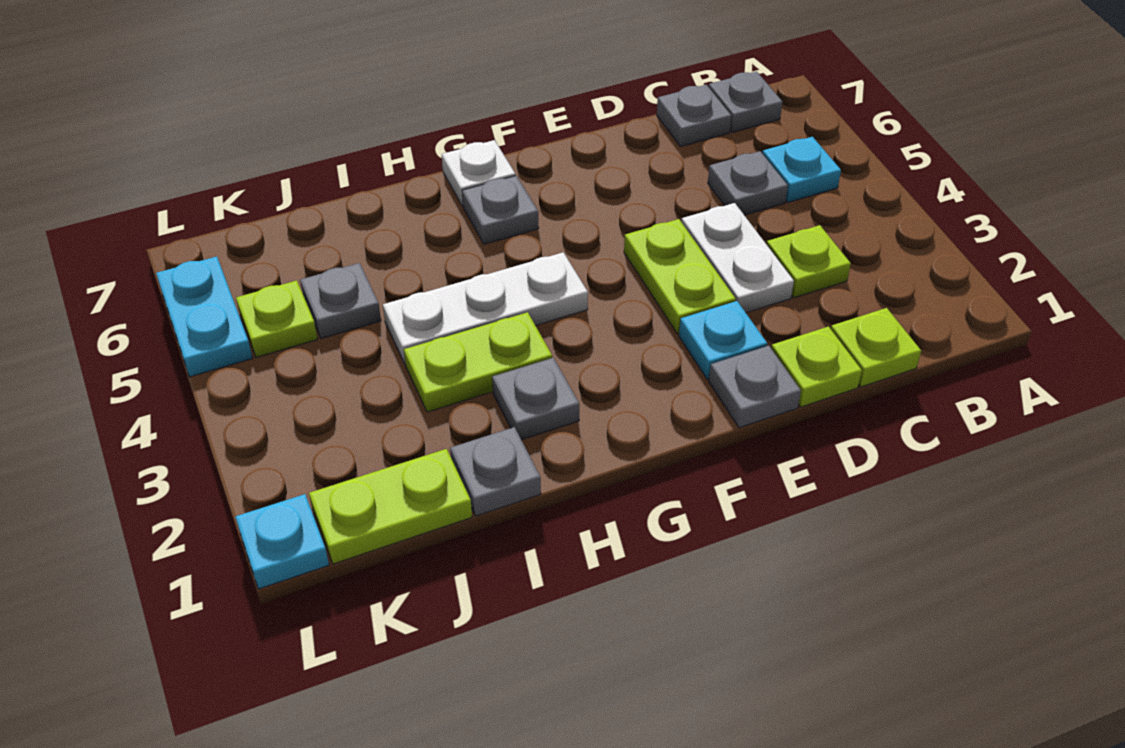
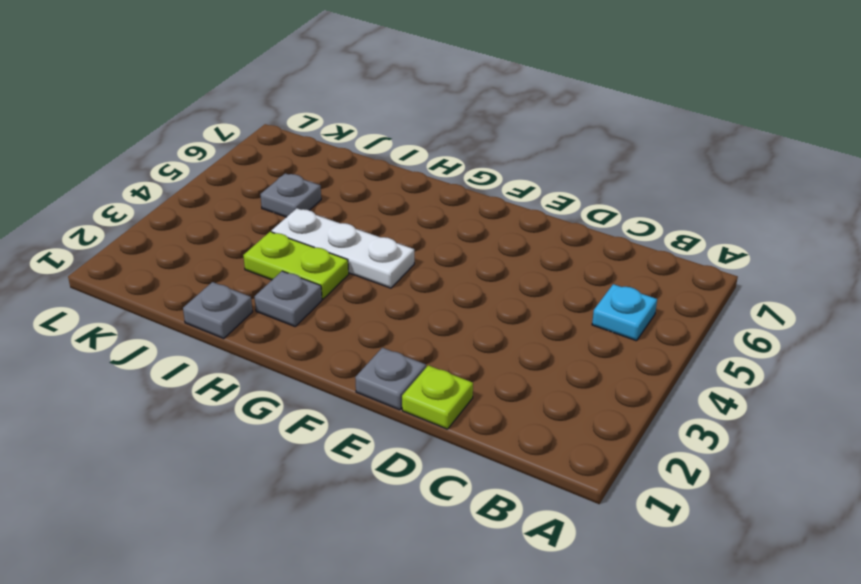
none -> grey plate B7 level 1
none -> lime plate C1 level 1
none -> lime plate C3 level 1

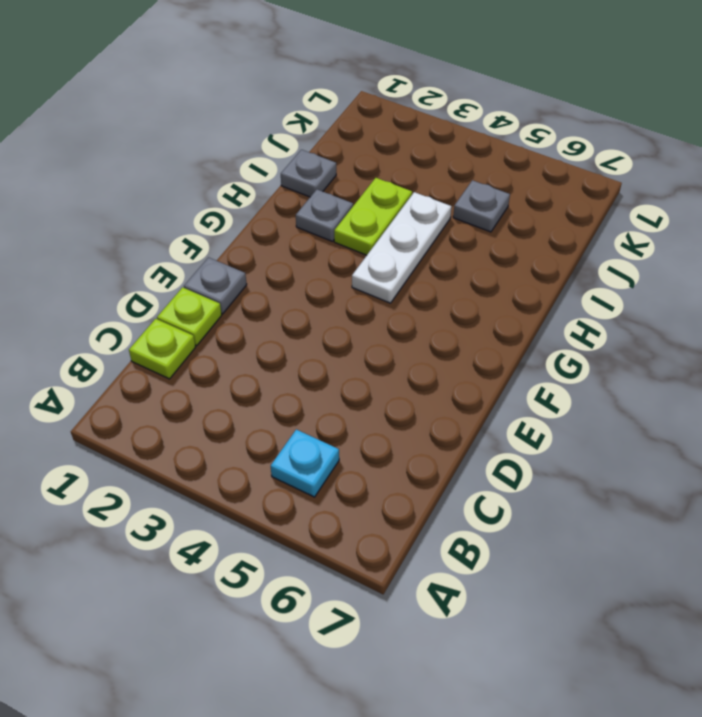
none -> grey plate B7 level 1
none -> lime plate C3 level 1
none -> grey plate C5 level 1

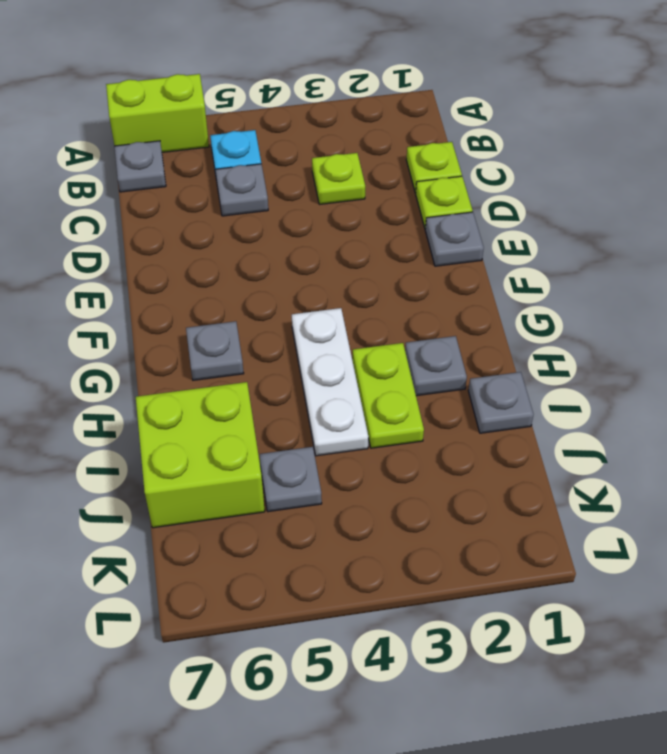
lime brick A6:A7 level 1 -> none
lime brick I6:J7 level 1 -> none
none -> grey plate C7 level 1
none -> white plate D3:D4 level 1
none -> cyan plate E2 level 1

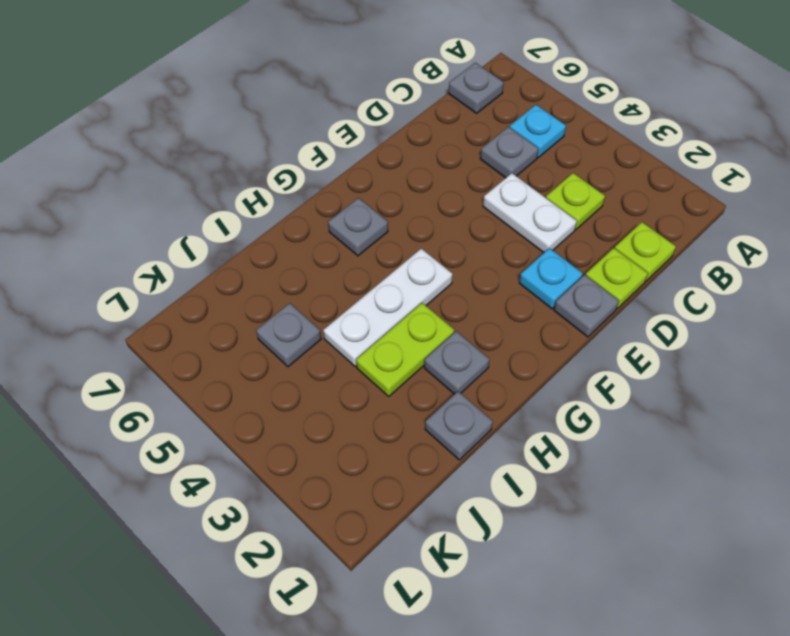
none -> grey plate C7 level 1
none -> lime plate E3:E4 level 1
none -> white plate G7 level 1

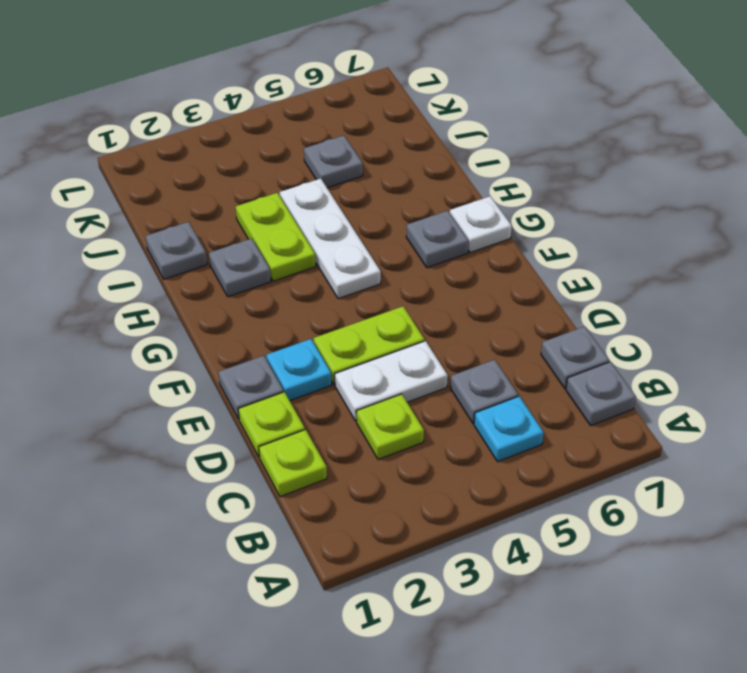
none -> lime plate J1:K1 level 1
none -> lime plate K5 level 1
none -> cyan plate L1 level 1

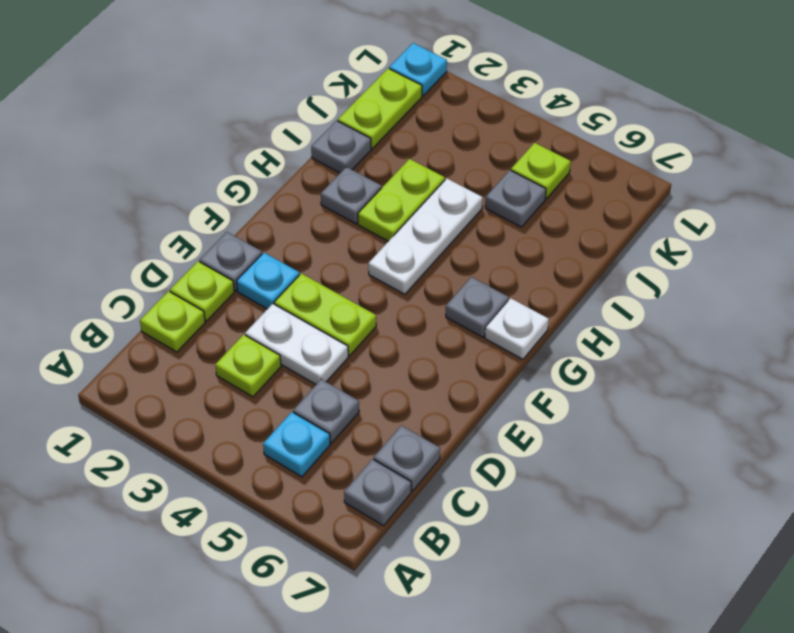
none -> cyan plate L5:L6 level 1

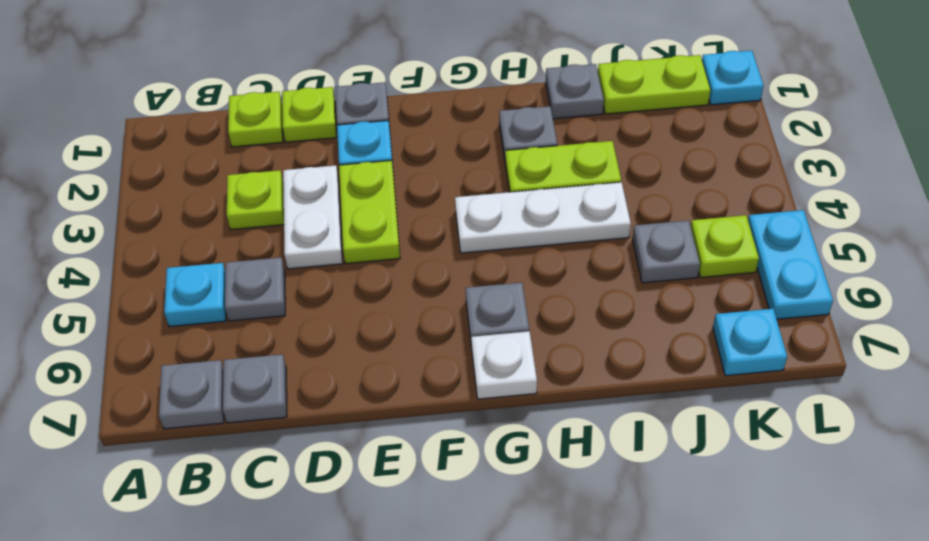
cyan plate K7 level 1 -> none

